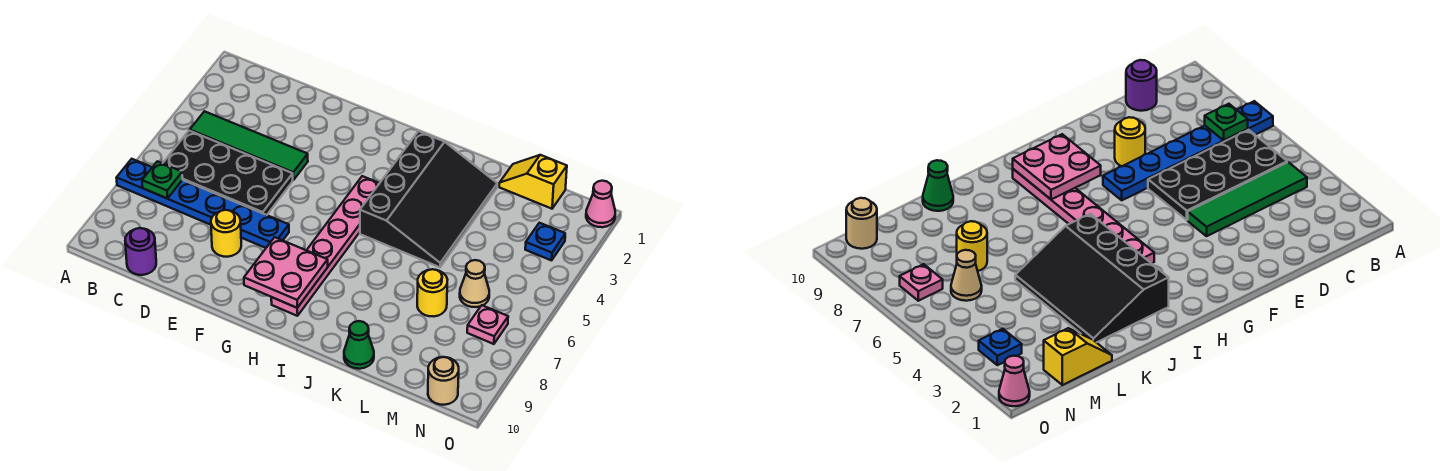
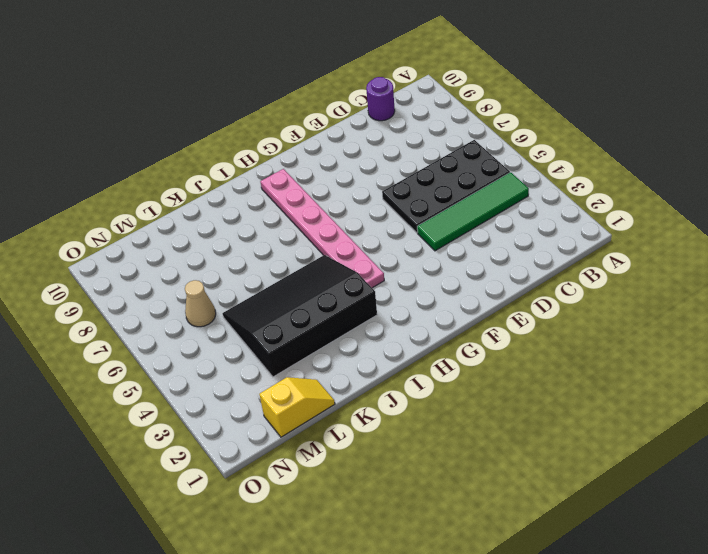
black slope I3:L5 level 1 top 3 -> black slope I2:K5 level 1 top I
none -> blue plate A7:F7 level 1
none -> yellow round brick E8 level 1
none -> green cone K10 level 1

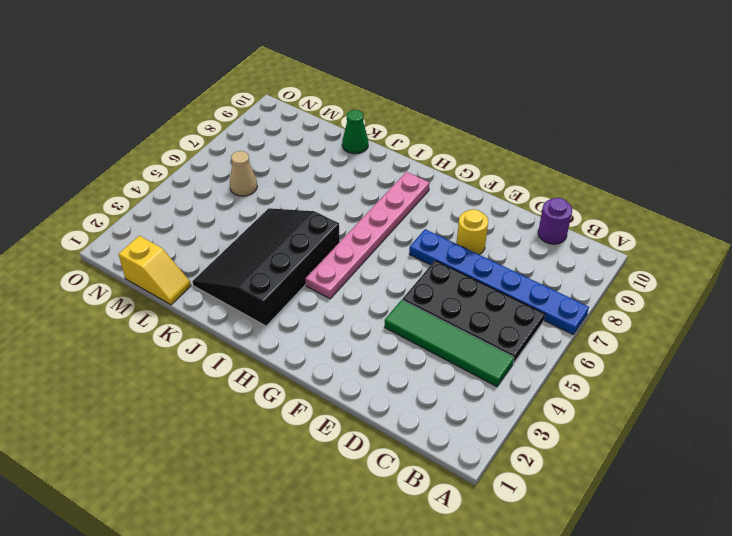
none -> yellow round brick L7 level 1
none -> blue plate N3 level 1
none -> pink plate N7 level 1

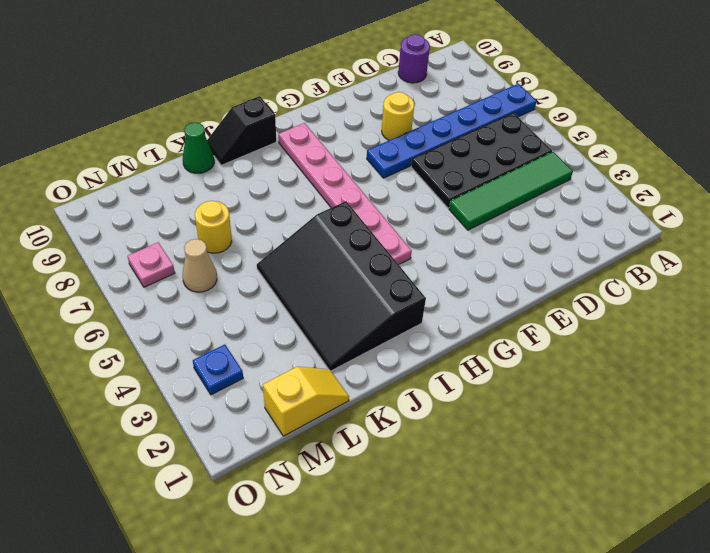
black slope I10:J10 level 1 top I -> none
none -> tan round brick N10 level 1
none -> pink cone O1 level 1
none -> green plate B7 level 2

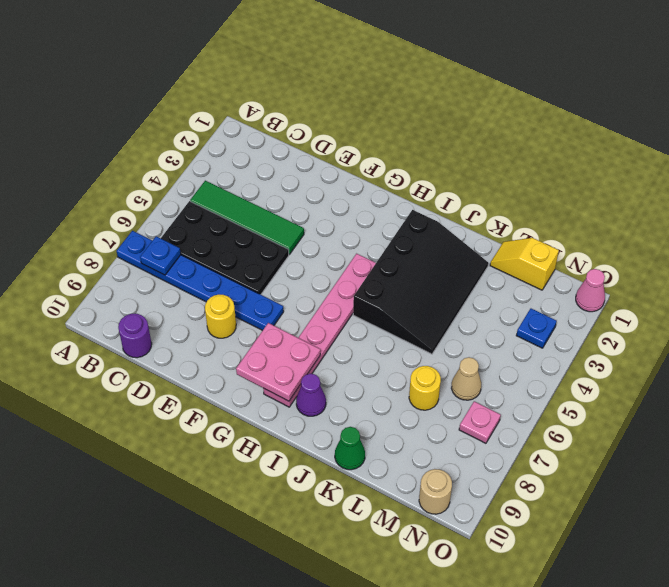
blue plate B7 level 2 -> green plate B7 level 2
purple cone I9 level 1 -> none

